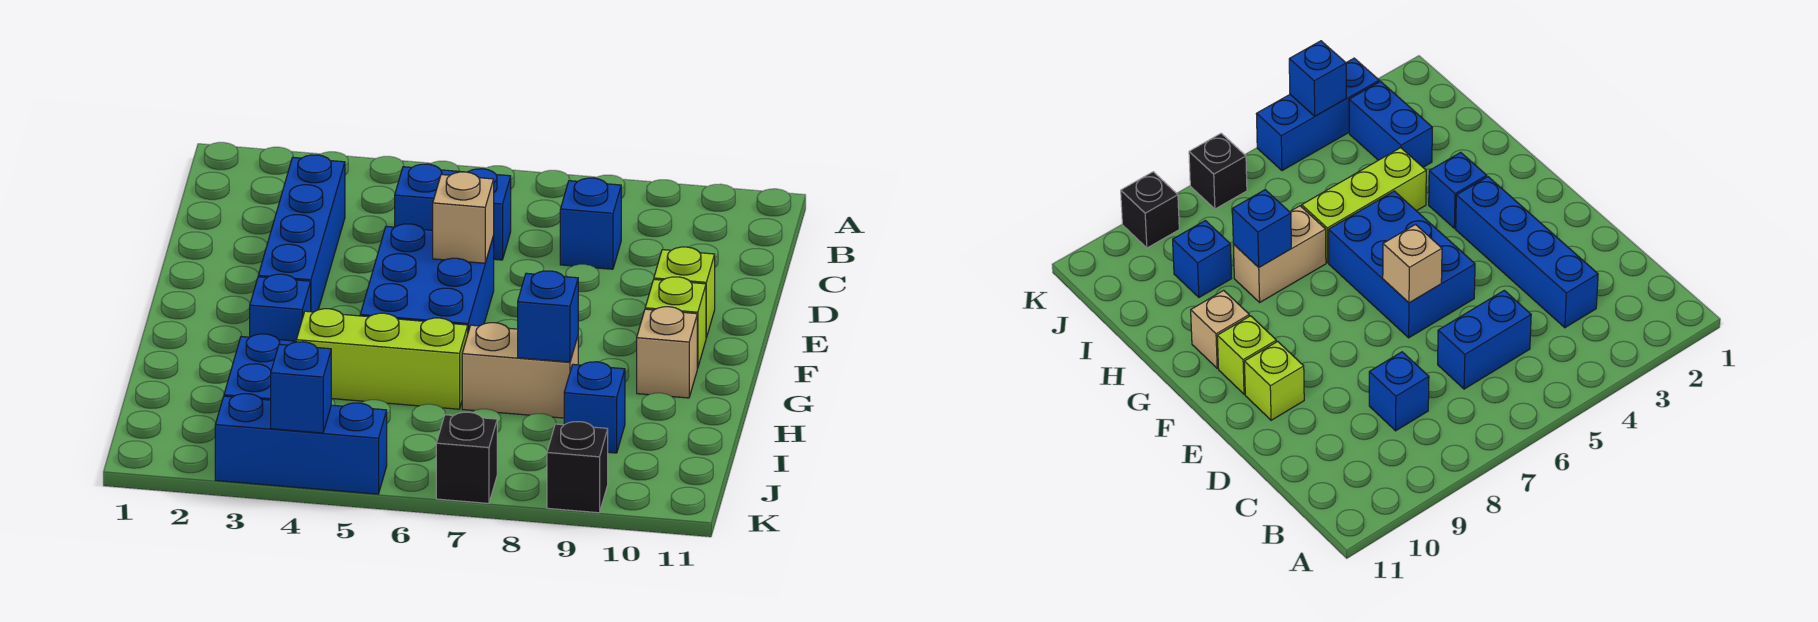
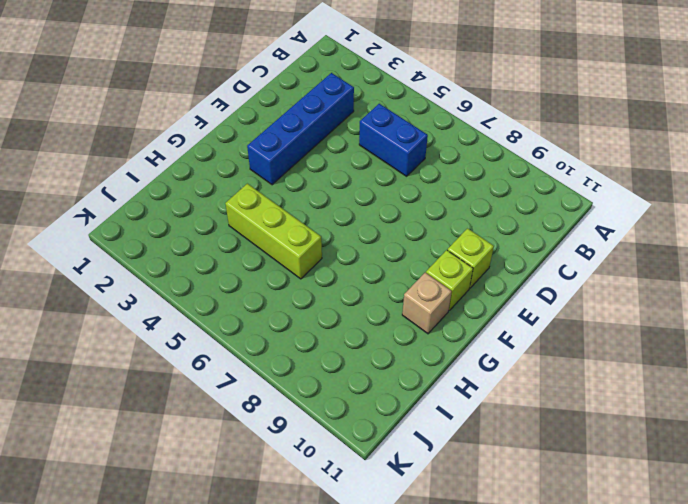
none -> blue brick C8 level 1
none -> blue brick E5:G6 level 1
none -> blue brick G3 level 1

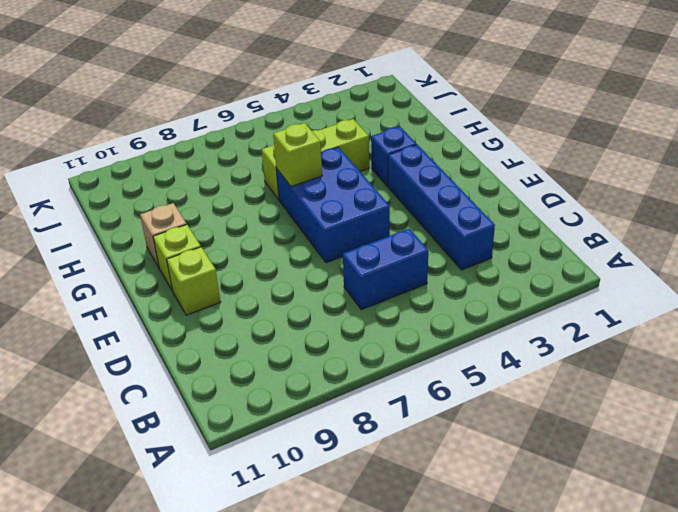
lime brick G6 level 2 -> none
none -> blue brick C8 level 1
none -> tan brick H7:H8 level 1
none -> blue brick I3:J3 level 1

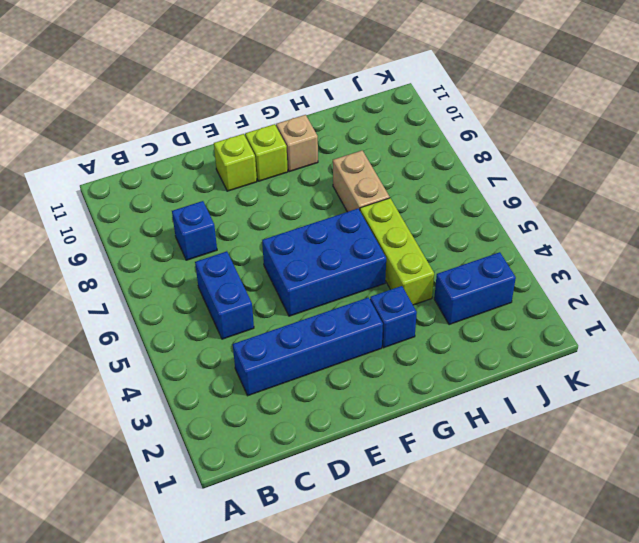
none -> blue brick I9 level 1
none -> blue brick K3:K5 level 1
none -> black brick K7 level 1

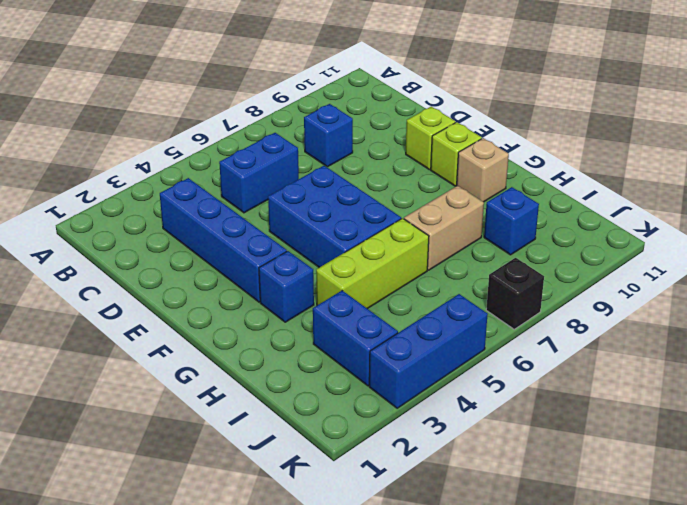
none -> black brick K9 level 1
none -> tan brick E6 level 2
none -> blue brick H8 level 2

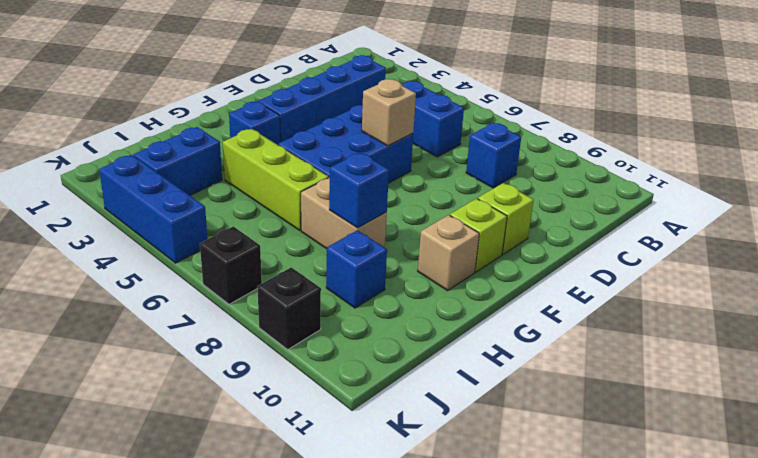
none -> blue brick K4 level 2

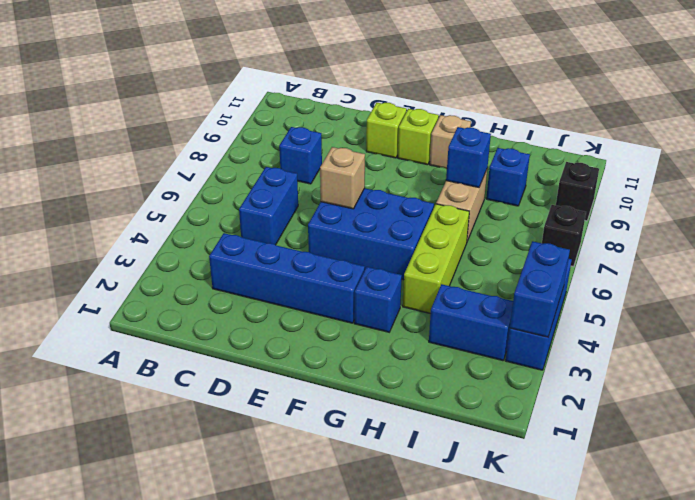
blue brick K3:K4 level 2 -> blue brick K4 level 2

